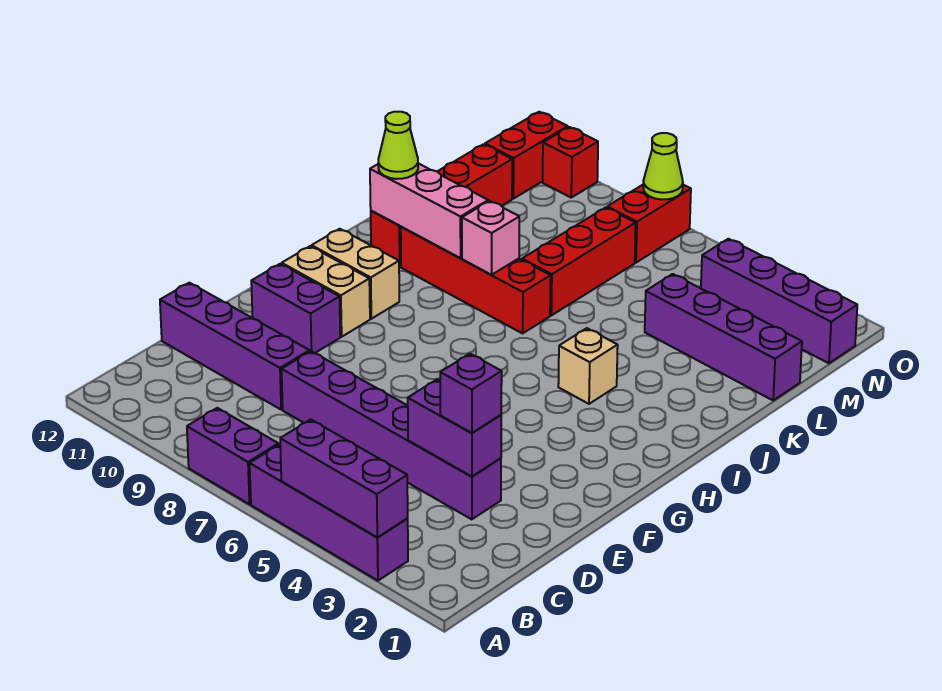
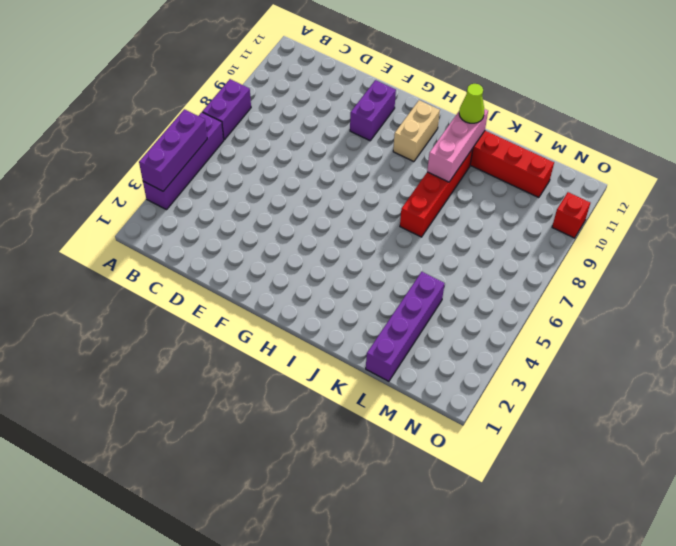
none -> purple brick D3:D8 level 1
none -> purple brick D9:D12 level 1
none -> tan brick G10:G11 level 1

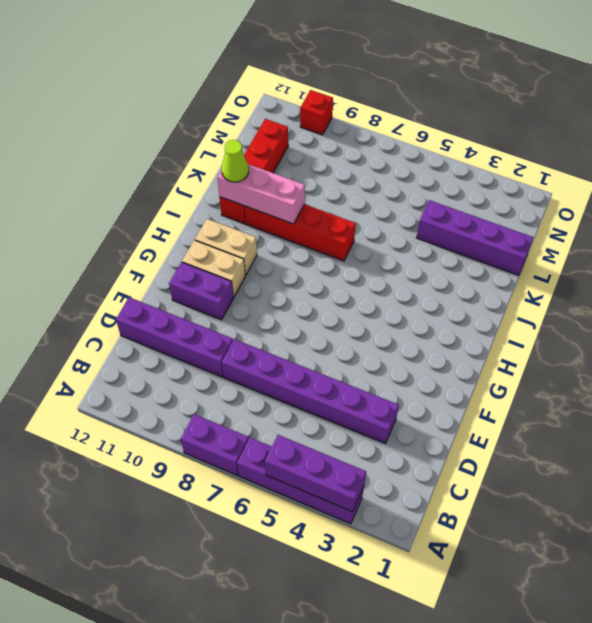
none -> tan brick I4 level 1
none -> red brick K7:M7 level 1
none -> purple brick N1:N4 level 1

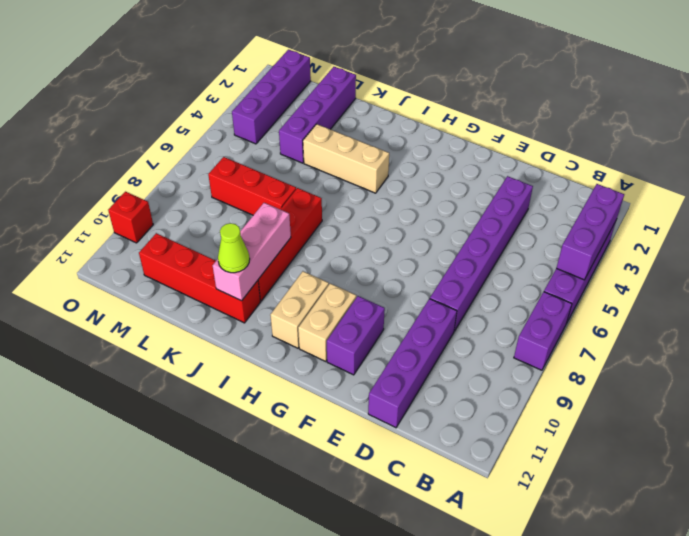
tan brick I4:K4 level 1 -> tan brick I4 level 1
none -> red brick N7:O7 level 1
none -> red brick N11:O11 level 1
none -> purple brick D3:D4 level 2

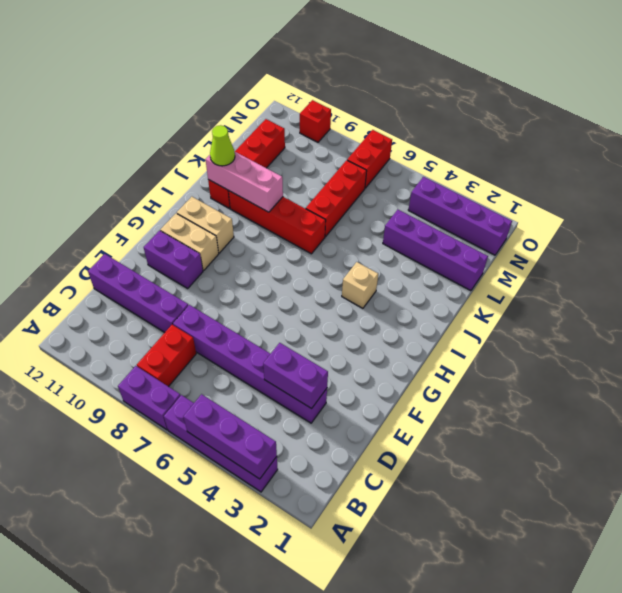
red brick B8:C8 level 1 -> red brick N11:O11 level 1
none -> pink brick J8 level 2
none -> lime cone O7 level 2
none -> purple brick D3 level 3

